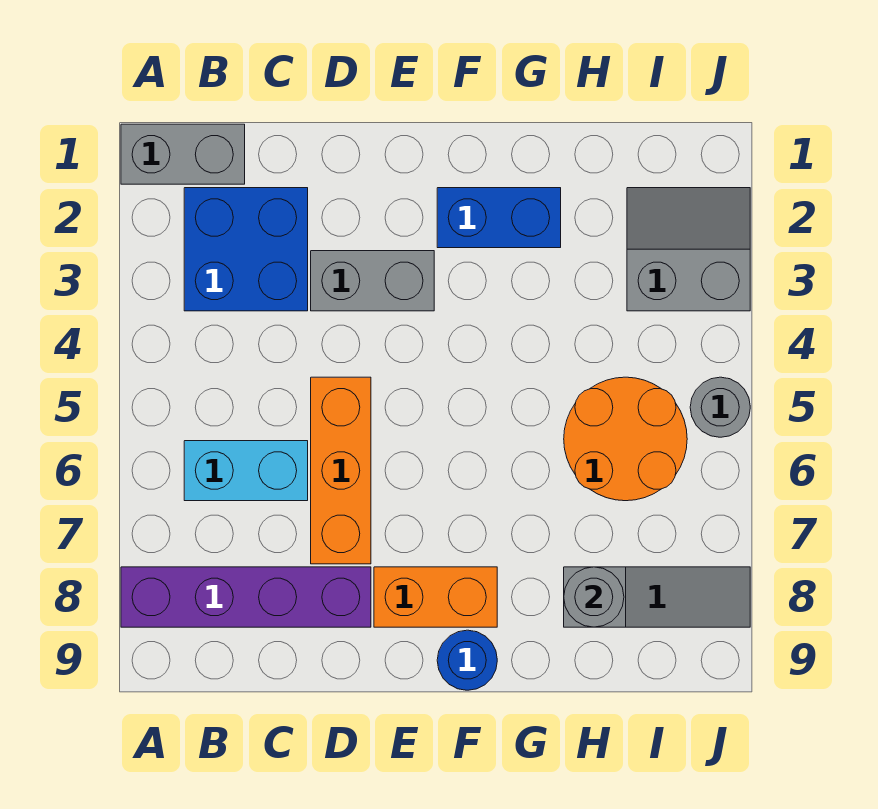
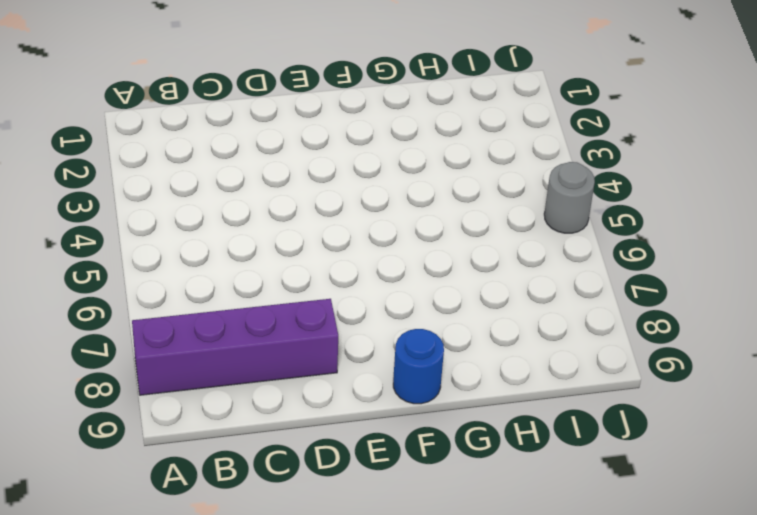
none -> grey brick A1:B1 level 1
none -> blue brick B2:C3 level 1
none -> cyan brick B6:C6 level 1

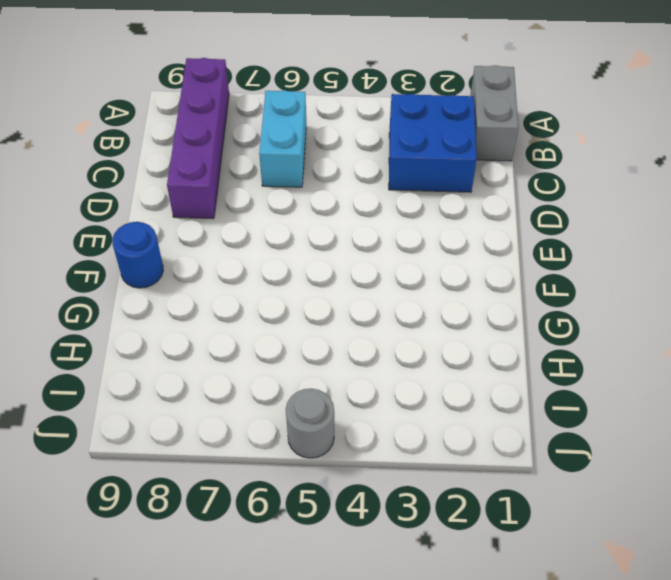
none -> grey brick D3:E3 level 1
none -> orange brick D5:D7 level 1
none -> orange brick E8:F8 level 1

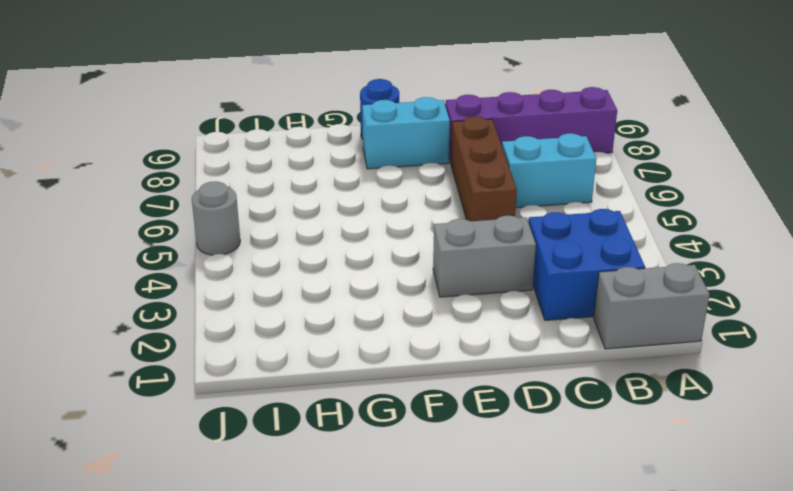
brown brick D5:D7 level 1 -> orange brick D5:D7 level 1
cyan brick E8:F8 level 1 -> orange brick E8:F8 level 1
none -> blue brick F2:G2 level 1
none -> orange round brick H5:I6 level 1
none -> grey slope H8:J8 level 1 top H

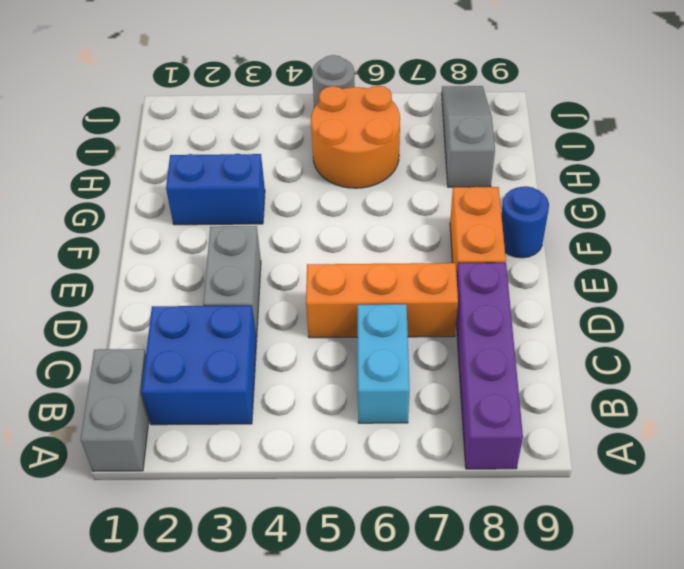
blue brick G2:G3 level 1 -> blue brick F2:G2 level 1
none -> grey slope I2:J3 level 1 top 3
none -> grey round brick H8 level 2

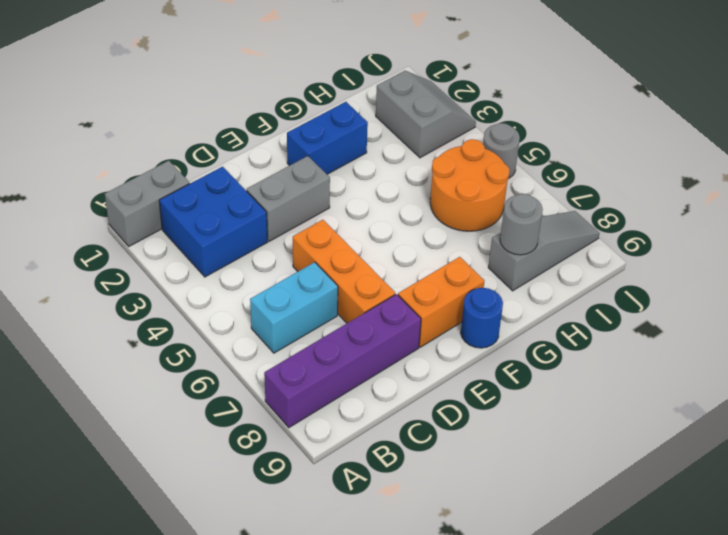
grey slope I2:J3 level 1 top I -> grey slope I2:J3 level 1 top 3

